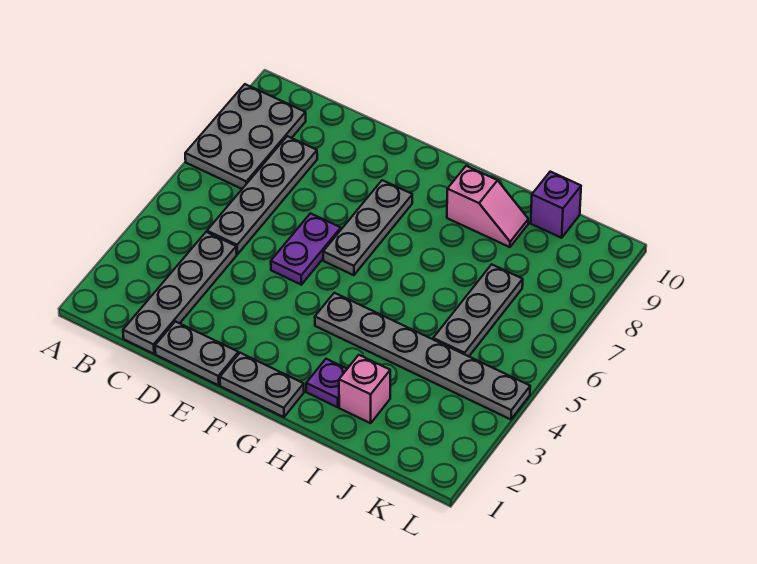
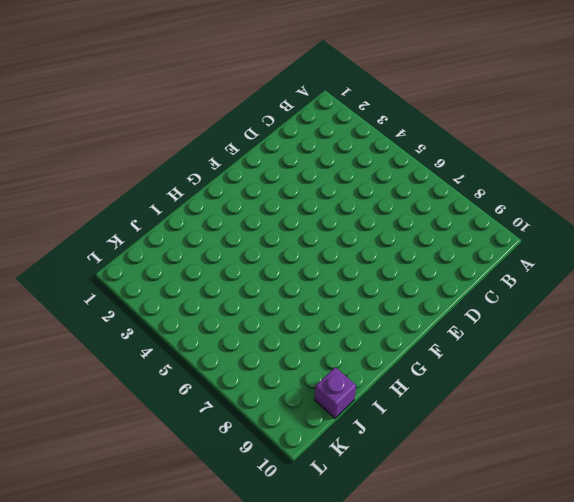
none -> grey plate A7:B9 level 1
none -> grey plate C1:C4 level 1
none -> grey plate C5:C8 level 1

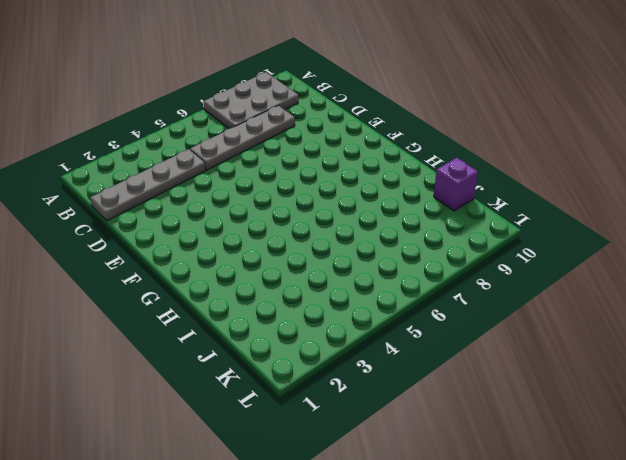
none -> grey plate D1:E1 level 1
none -> purple plate E5:E6 level 1
none -> grey plate F1:G1 level 1

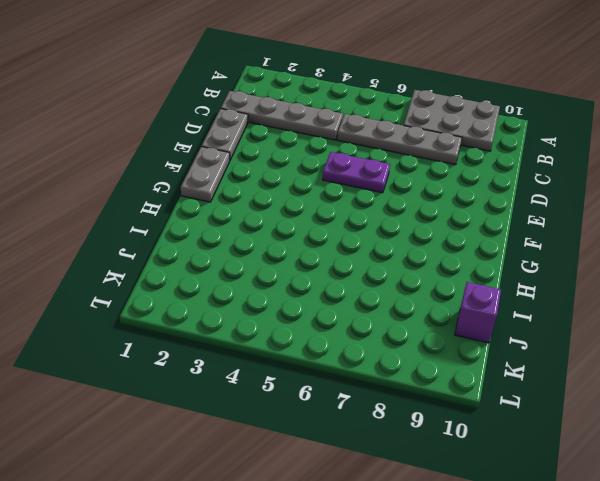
none -> grey plate F6:F8 level 1
none -> grey plate G4:L4 level 1
none -> purple plate H2 level 1

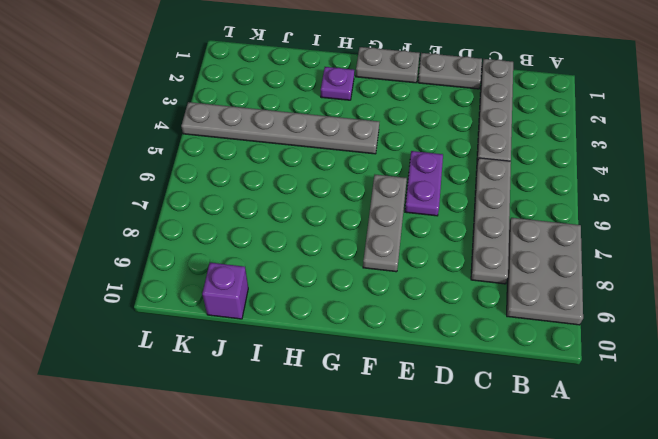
none -> pink slope H9:I9 level 1 top H
none -> pink brick I2 level 1
none -> grey plate J5:J7 level 1

